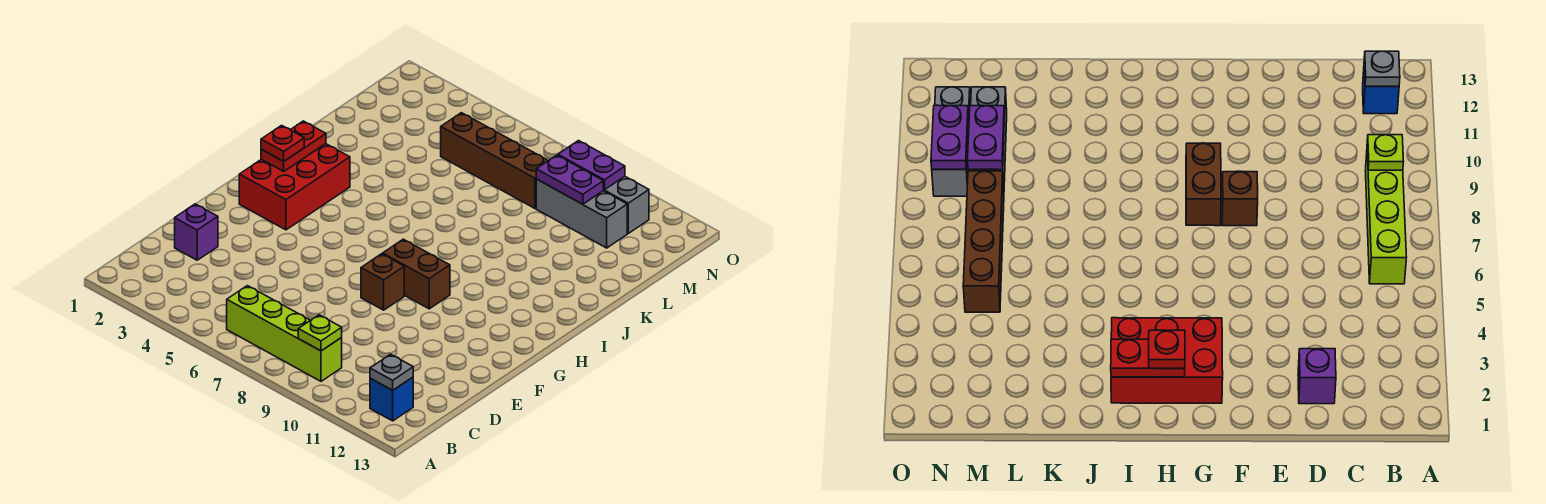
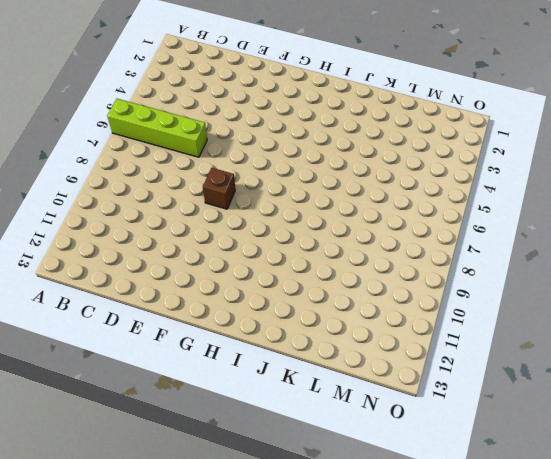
lime brick A6:D6 level 1 -> lime brick B6:B9 level 1
none -> blue brick B12 level 1
none -> purple brick D2 level 1
none -> red brick G2:I3 level 1

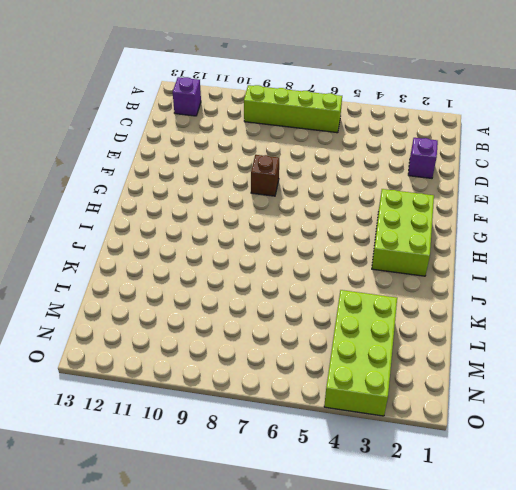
purple brick B12 level 1 -> blue brick B12 level 1
lime brick G2:I3 level 1 -> red brick G2:I3 level 1
lime brick L3:O4 level 1 -> none
none -> brown brick G8:G9 level 1
none -> brown brick M5:M8 level 1
none -> grey brick M9:M11 level 1

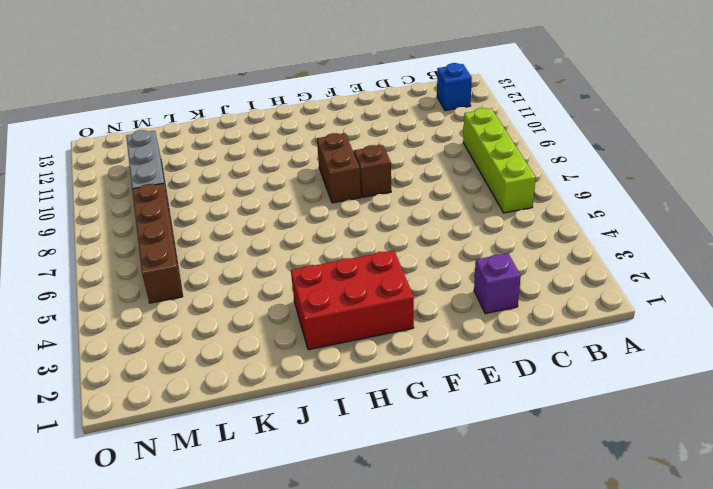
none -> grey brick N9:N11 level 1
none -> lime plate B9 level 2
none -> grey plate B12 level 2

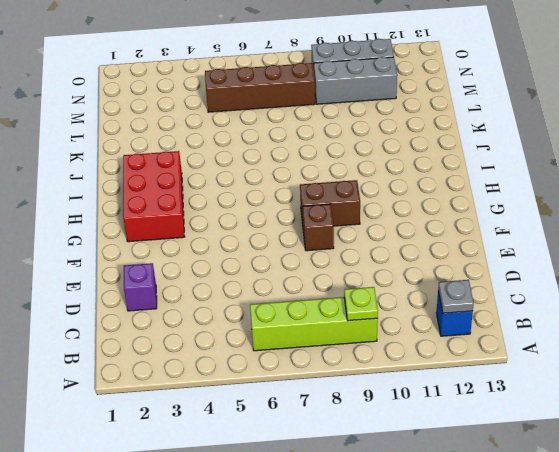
none -> red plate H2:I2 level 2
none -> purple plate M9:M10 level 2
none -> purple plate N9:N10 level 2

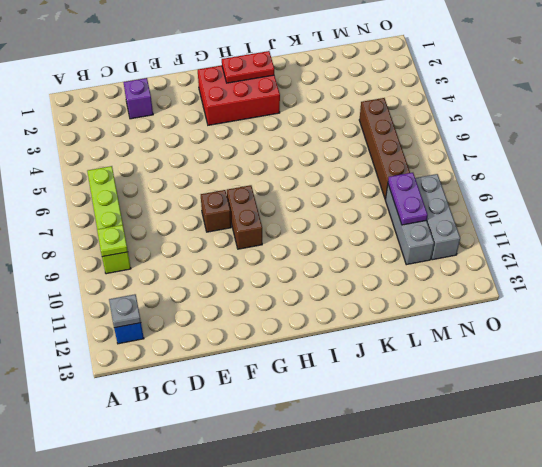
none -> purple plate N9:N10 level 2
none -> red plate H2 level 3

